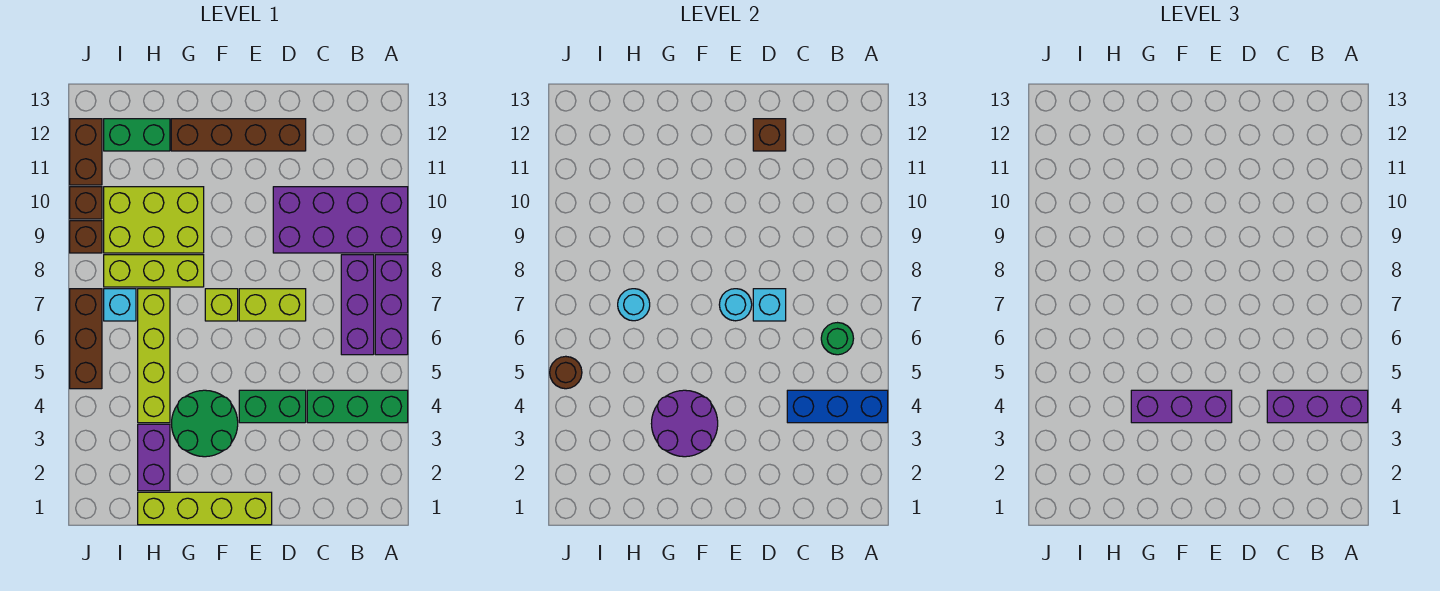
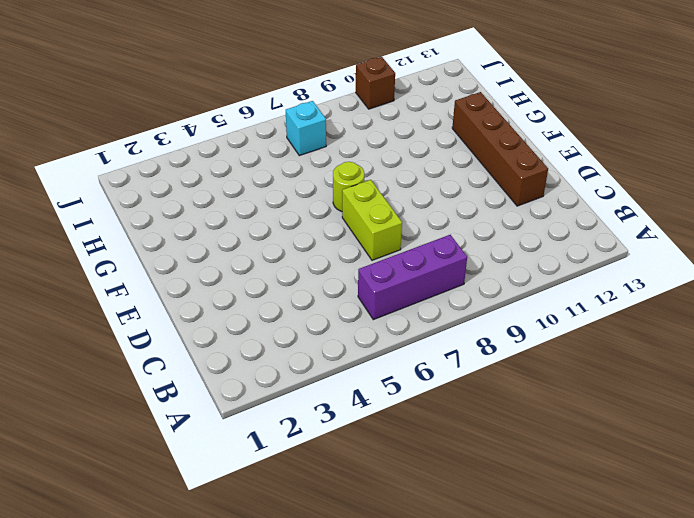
lime round brick F7 level 1 -> lime brick F7 level 1
none -> green brick A4:C4 level 1
none -> purple brick A6:A8 level 1
none -> purple brick A9:D10 level 1
none -> green brick D4:E4 level 1

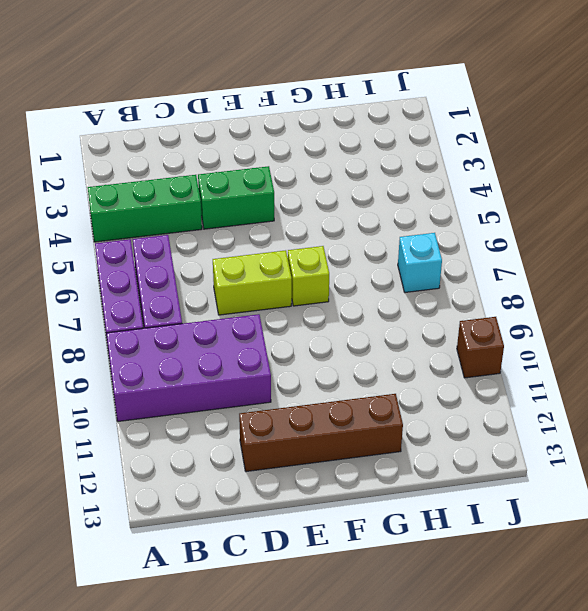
none -> lime brick E1:H1 level 1
none -> green round brick F3:G4 level 1
none -> lime brick G8:I8 level 1
none -> lime brick G9:I10 level 1

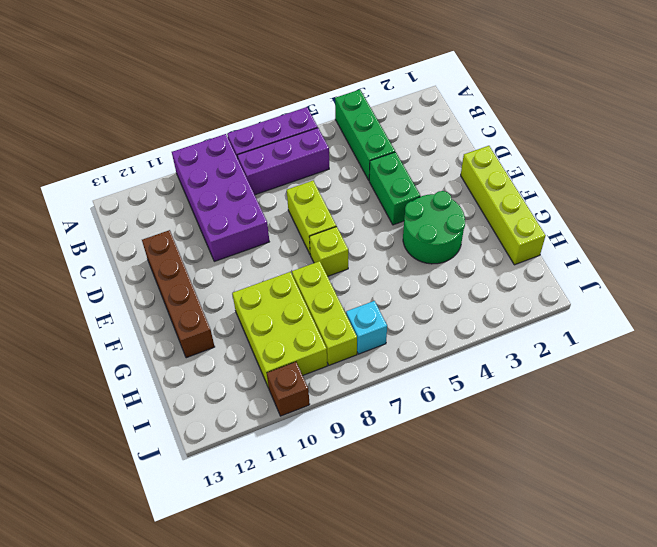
none -> purple brick H2:H3 level 1
none -> lime brick H4:H7 level 1
none -> green brick H12:I12 level 1
none -> brown brick J5:J7 level 1

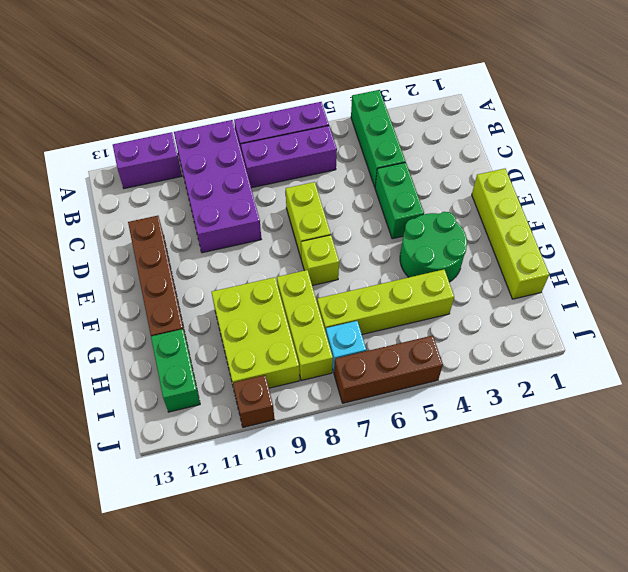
purple brick A11:A12 level 1 -> purple brick H2:H3 level 1
none -> brown brick J9 level 1
none -> brown brick J11:J12 level 1
none -> blue brick A4:C4 level 2
none -> green round brick B6 level 2

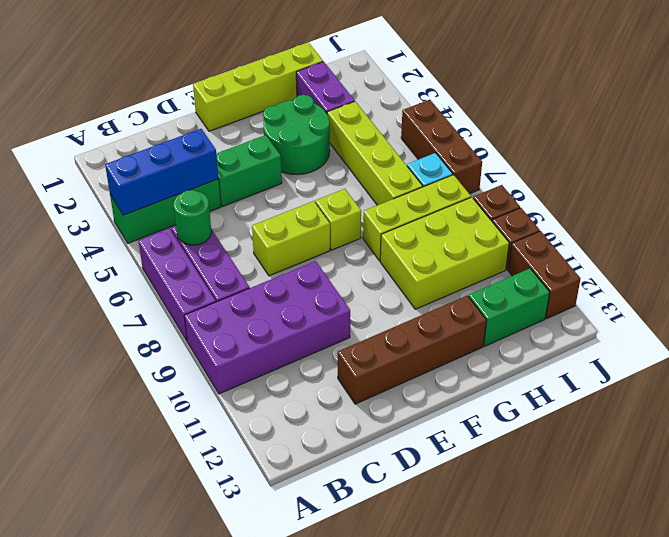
none -> cyan brick D7 level 2
none -> brown brick D12 level 2
none -> cyan round brick E7 level 2
none -> purple round brick F3:G4 level 2

